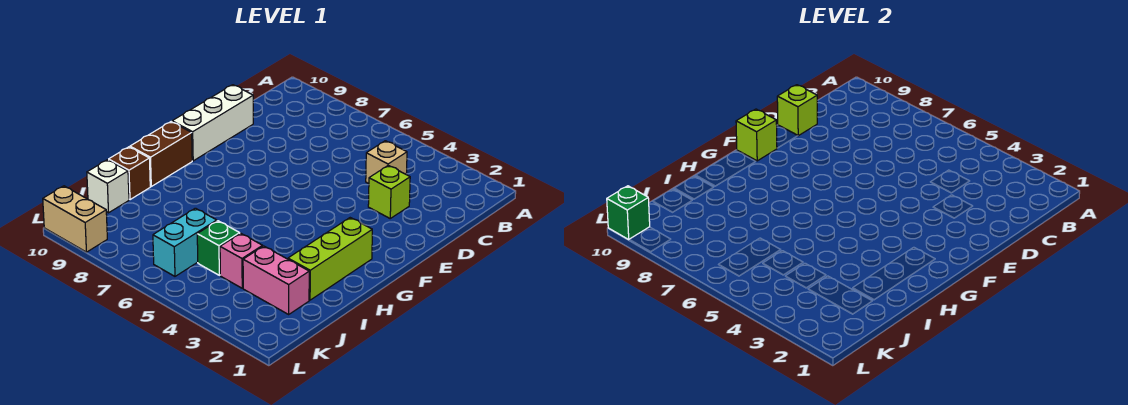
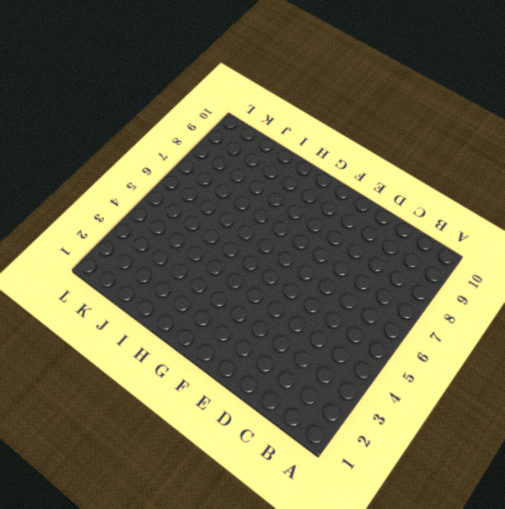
none -> tan brick C4 level 1
none -> lime brick D3 level 1
none -> white brick D10:F10 level 1

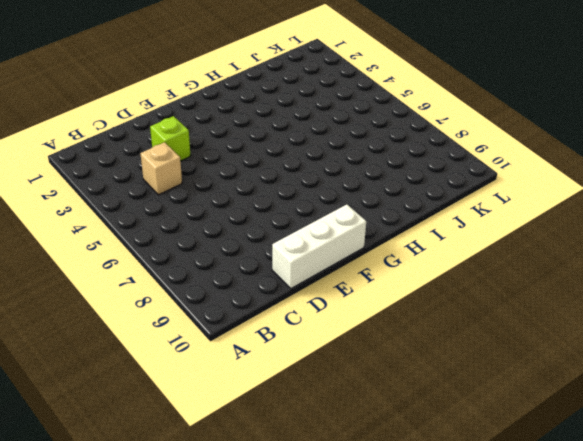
none -> lime brick G2:I2 level 1
none -> brown brick G10:H10 level 1
none -> brown brick I10 level 1

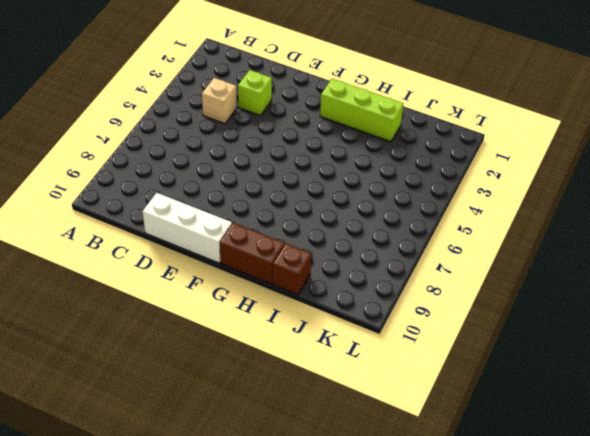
none -> pink brick J2:J3 level 1
none -> pink brick J4 level 1
none -> green brick J5 level 1

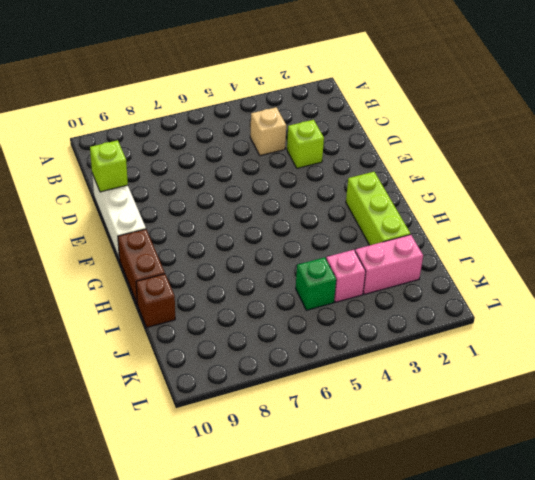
none -> cyan brick J6:K6 level 1
none -> white brick J10 level 1
none -> tan brick L9:L10 level 1

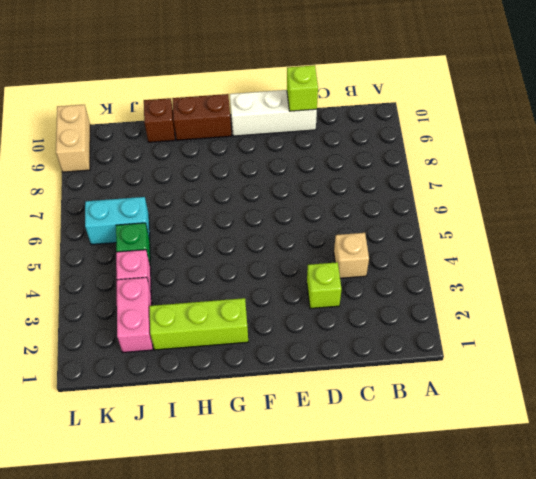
none -> white brick J10 level 1
none -> lime brick F10 level 2
none -> green brick L10 level 2

